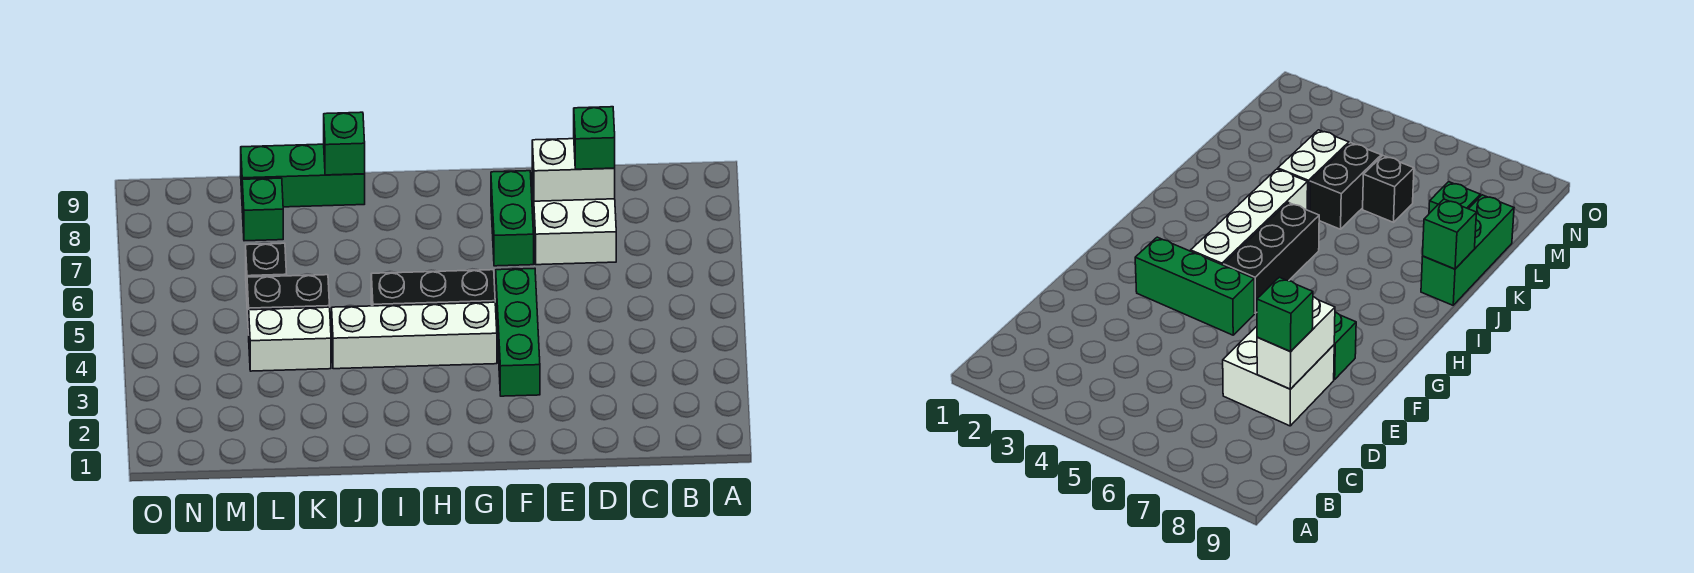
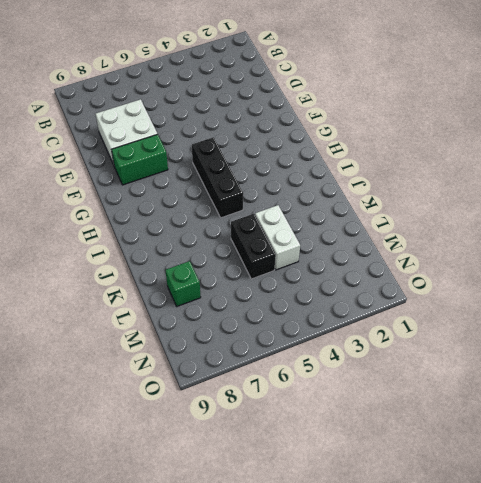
none -> green brick F3:F5 level 1
none -> white brick G4:J4 level 1
none -> green brick J9:L9 level 1

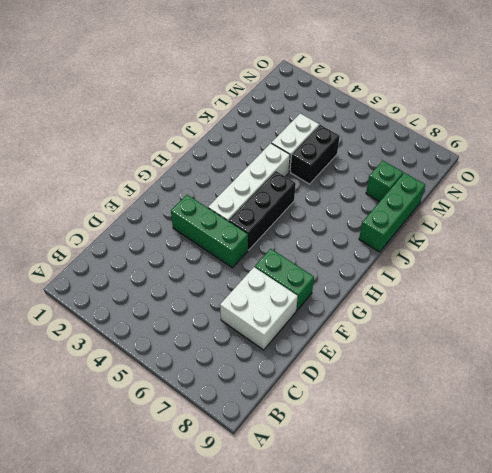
none -> black brick L6 level 1
none -> white brick D8:E8 level 2
none -> green brick J9 level 2

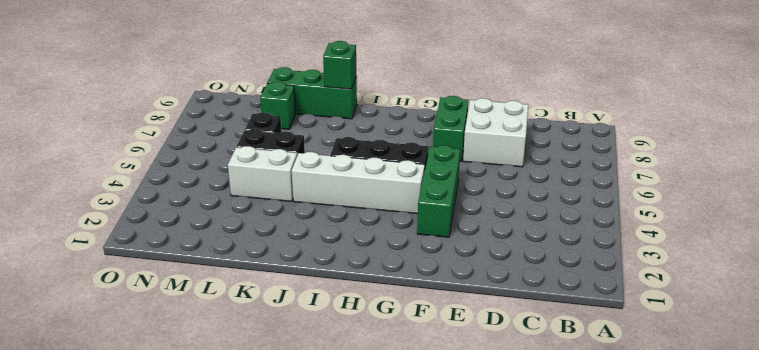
none -> white brick D8:E8 level 2
none -> green brick D8 level 3

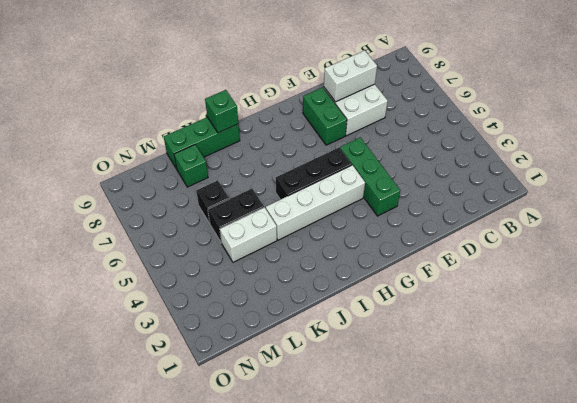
none -> green brick D8 level 3

